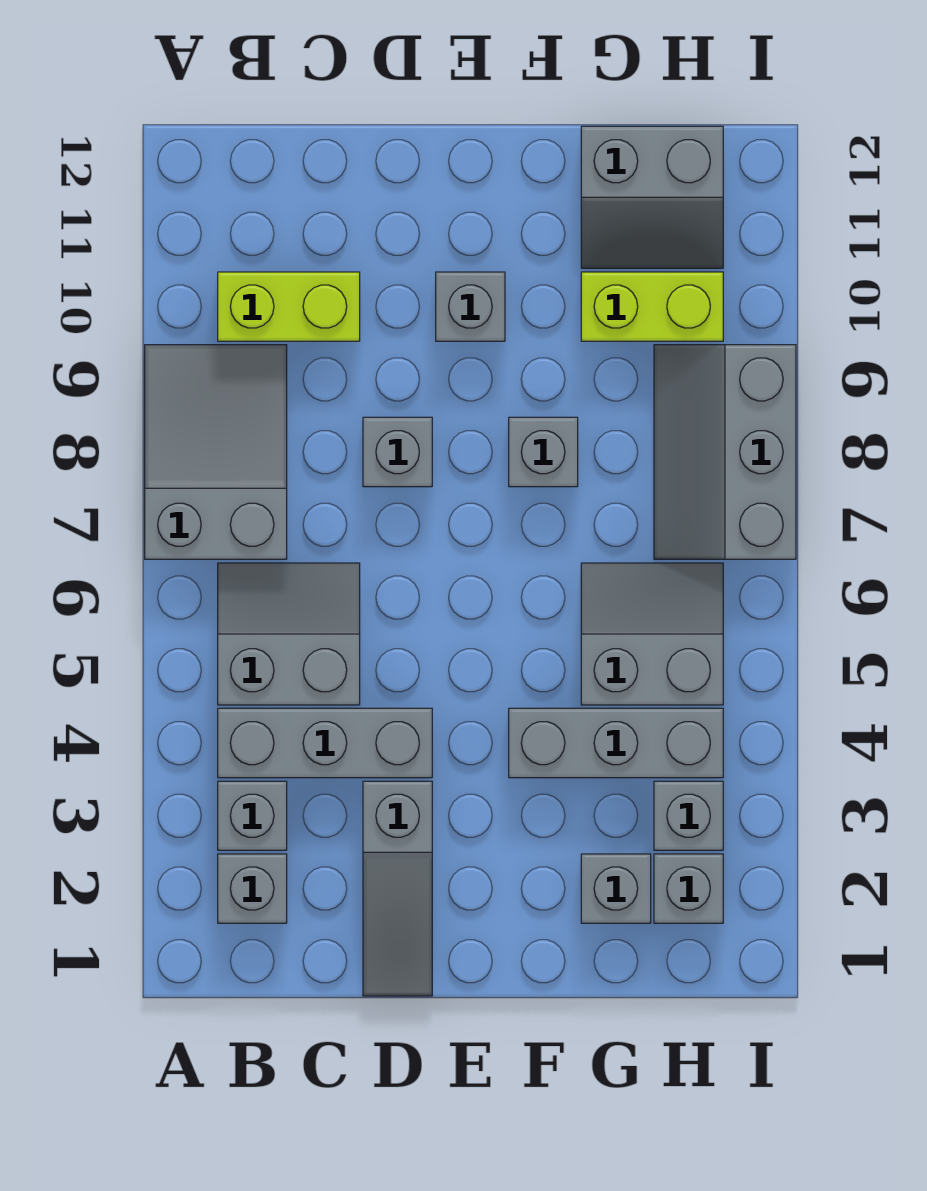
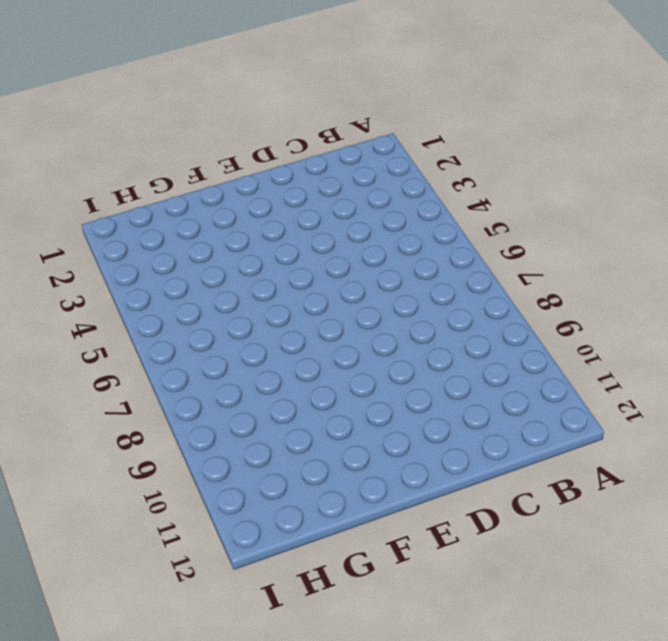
none -> grey slope A7:B9 level 1 top 7
none -> grey brick B2 level 1
none -> grey brick B3 level 1

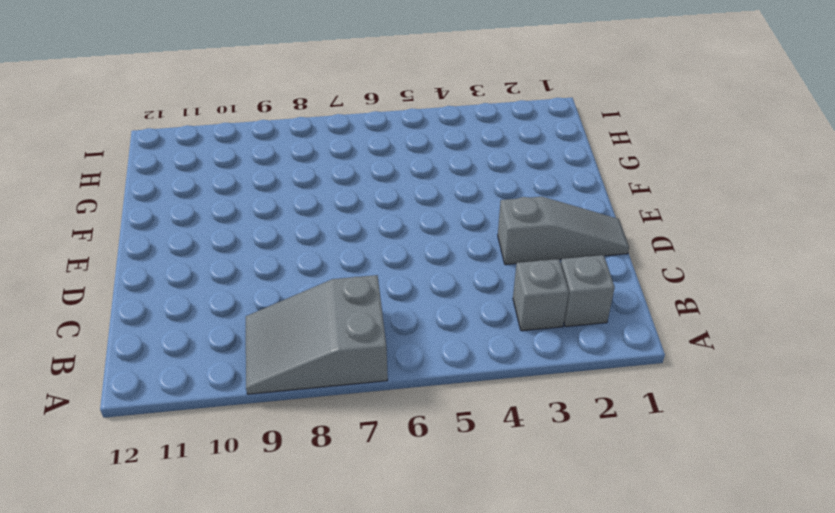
none -> grey brick B4:D4 level 1
none -> grey slope B5:C6 level 1 top 5
none -> lime brick B10:C10 level 1

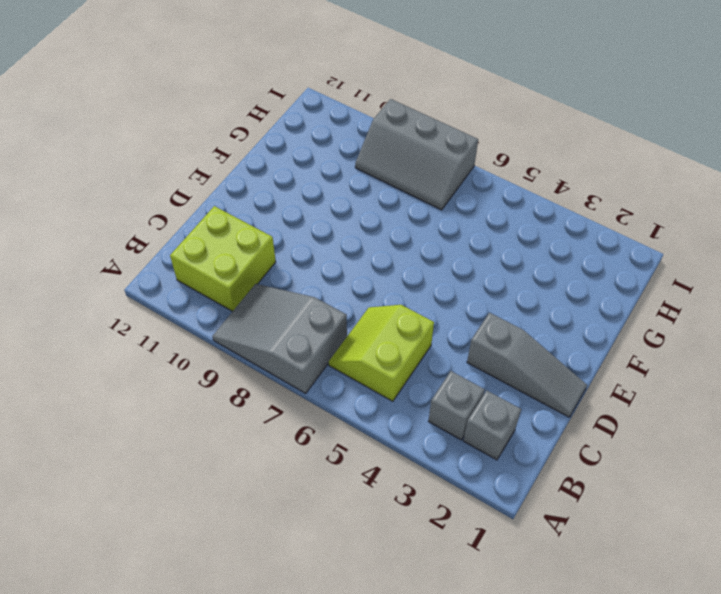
lime slope B5:C6 level 1 top 5 -> grey slope B5:C6 level 1 top 5
lime brick B10:C11 level 1 -> lime brick B10:C10 level 1
none -> grey brick B4:D4 level 1
none -> grey brick D8 level 1
none -> grey brick E10 level 1

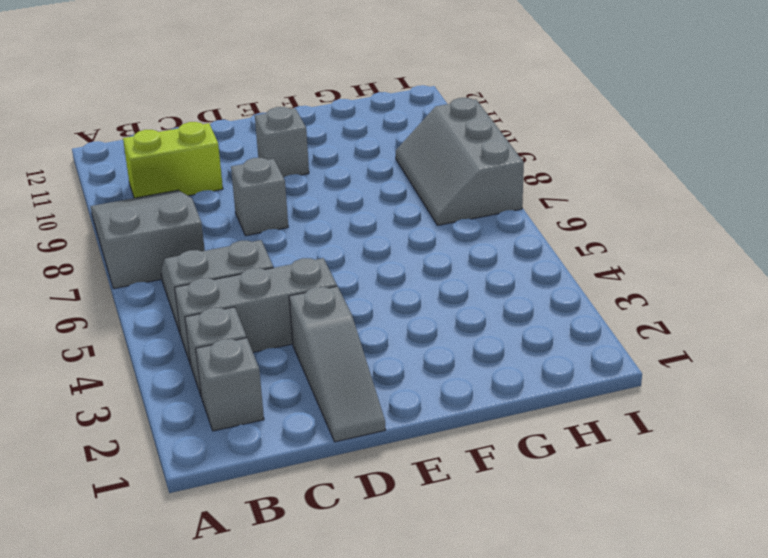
none -> grey brick F4:H4 level 1
none -> grey brick F8 level 1
none -> grey brick G2 level 1

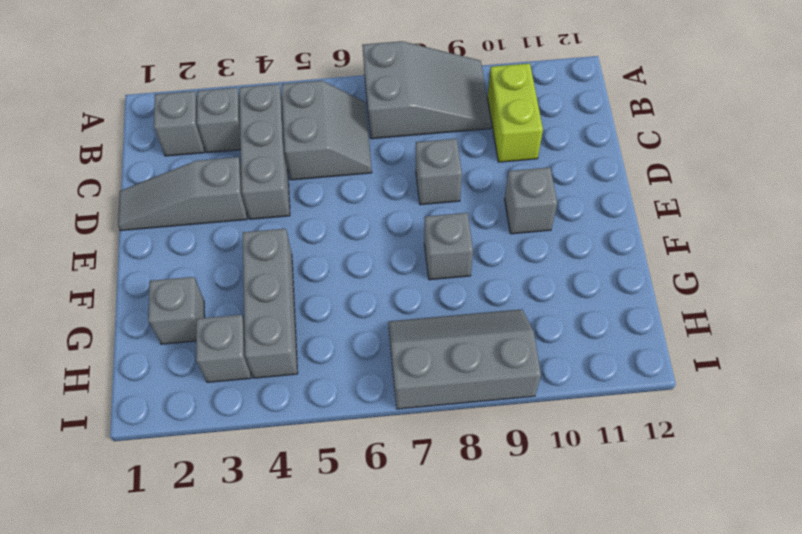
none -> grey slope G5:H6 level 1 top 5
none -> lime brick G10:H10 level 1
none -> grey slope G11:H12 level 1 top 12

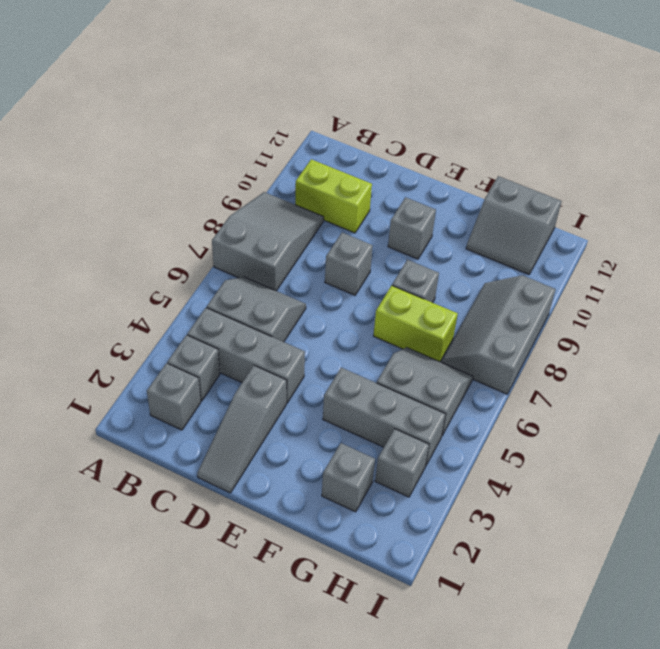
lime brick F7:G7 level 1 -> lime brick G10:H10 level 1
none -> grey brick H2 level 1

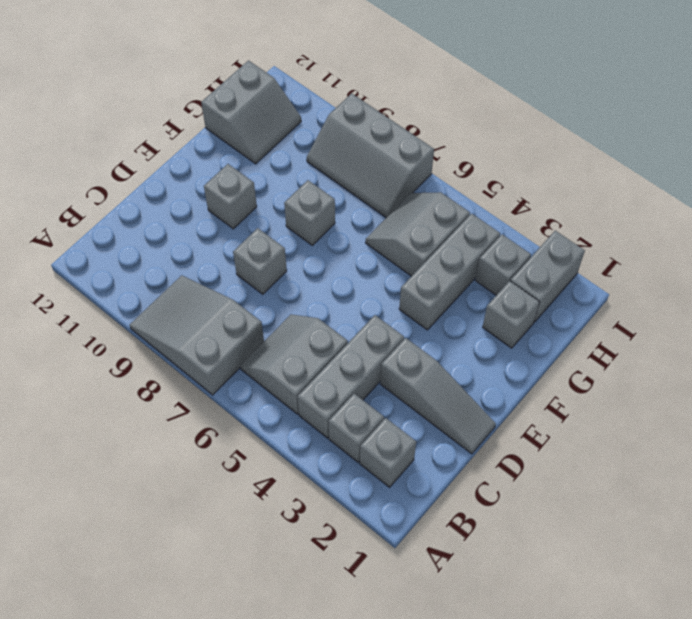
grey brick H2:I2 level 1 -> grey brick H2 level 1
none -> lime brick B10:C10 level 1
none -> lime brick G10:H10 level 1

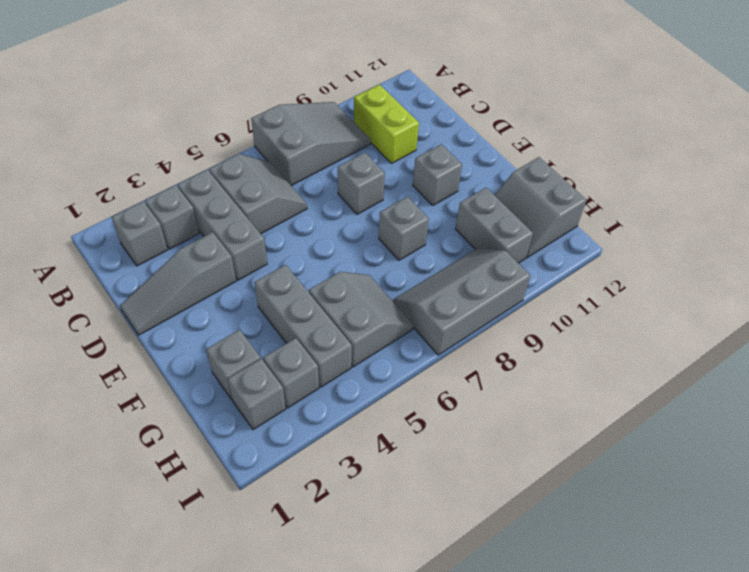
grey brick G10:H10 level 1 -> lime brick G10:H10 level 1

